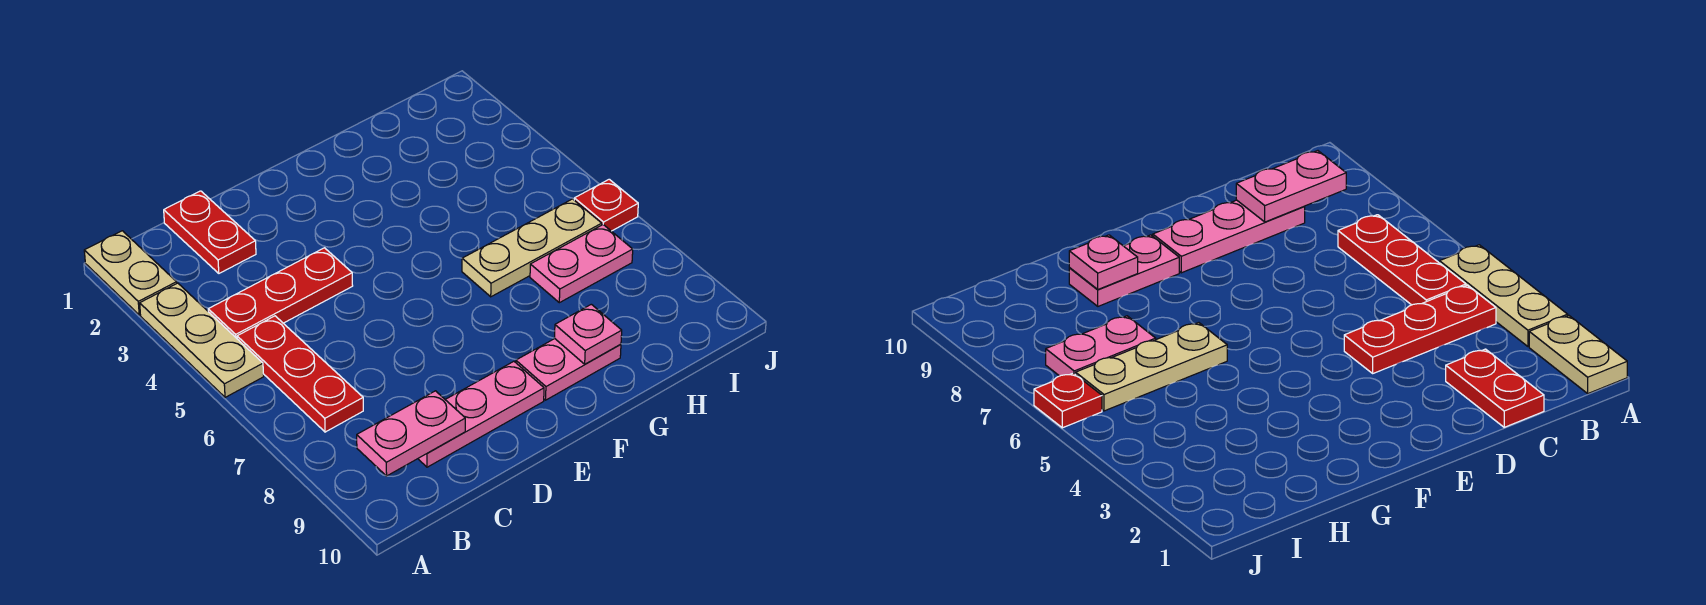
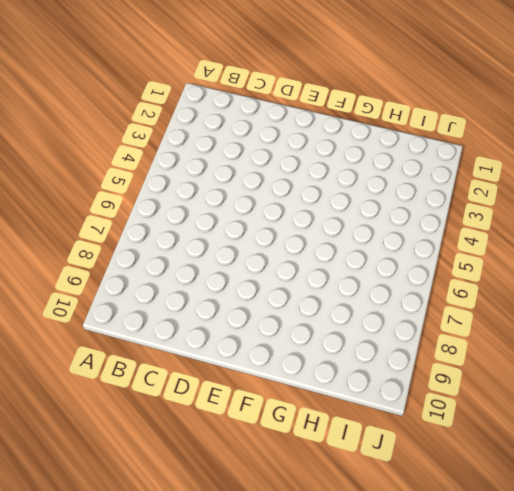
none -> tan plate A1:A2 level 1
none -> tan plate A3:A5 level 1
none -> red plate B4:D4 level 1

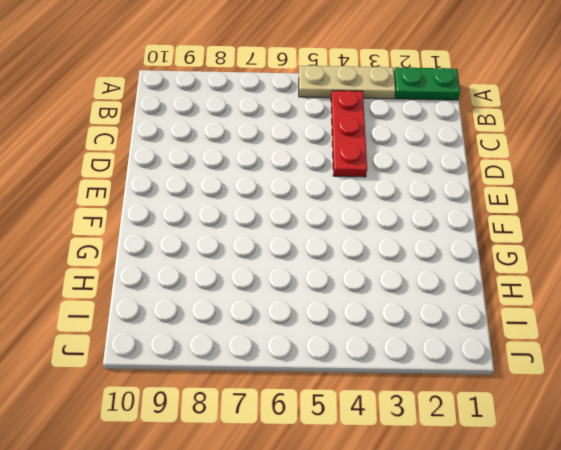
green plate A1:A2 level 1 -> tan plate A1:A2 level 1
none -> red plate B5:B7 level 1
none -> red plate C1:C2 level 1
none -> pink plate C9:E9 level 1

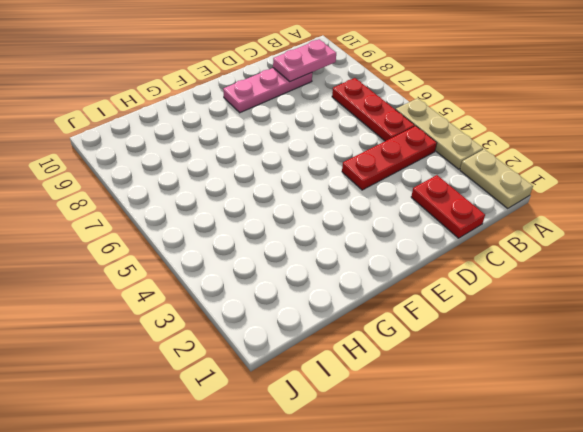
none -> pink plate F9:G9 level 1
none -> tan plate G6:I6 level 1
none -> pink plate H7:I7 level 1

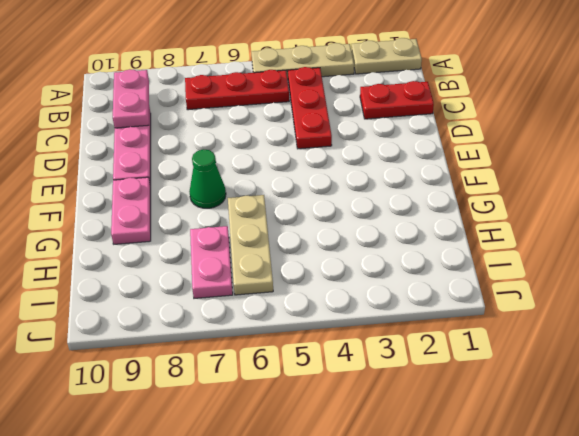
green cone F7 level 1 -> none
none -> red plate J6 level 1
none -> pink plate G9 level 2

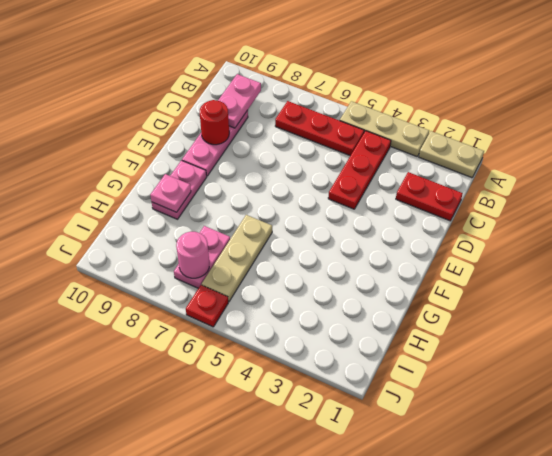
red round brick D9 level 2 -> none
pink round brick I7 level 2 -> none

